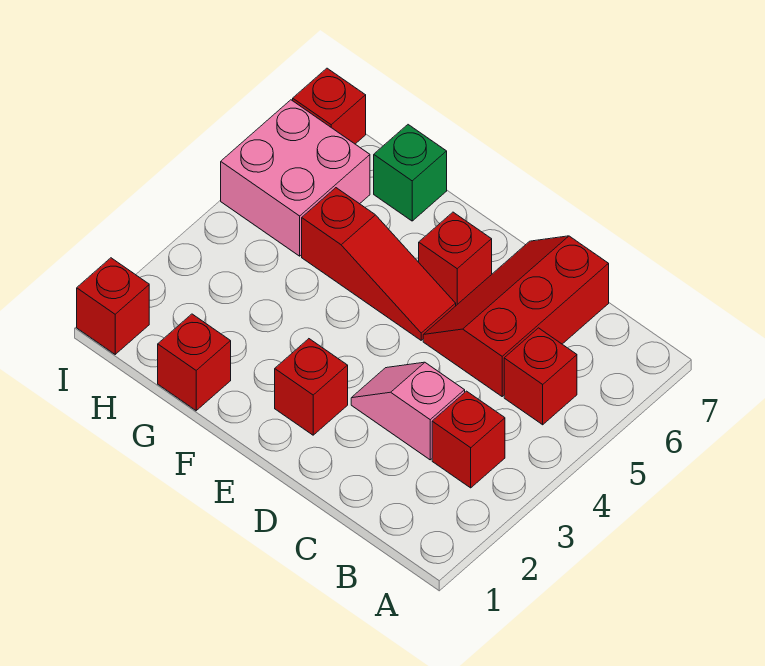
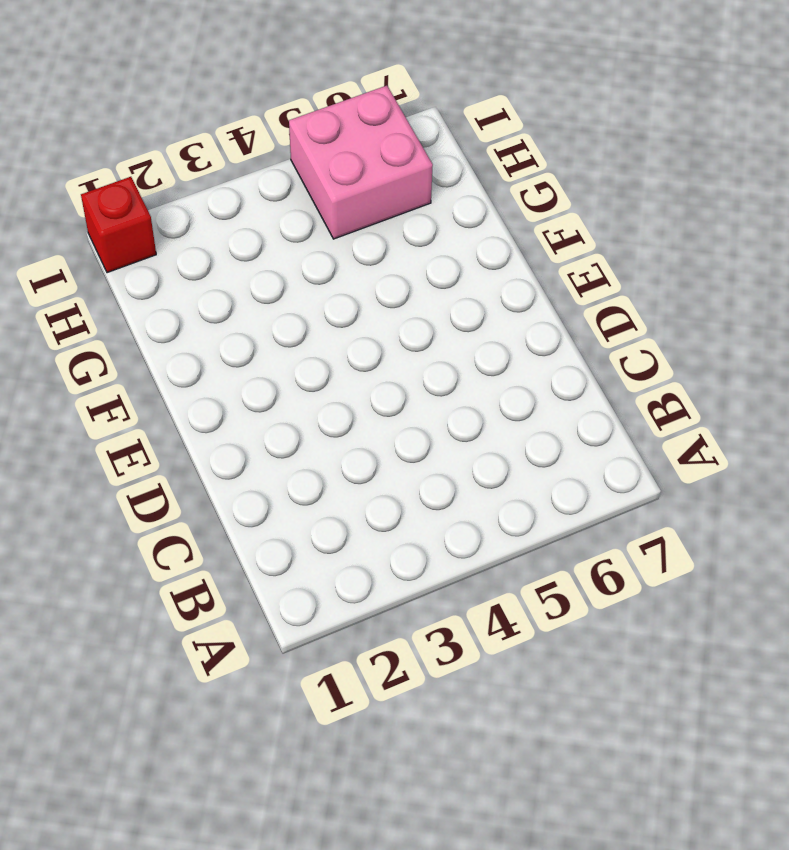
none -> red brick B3 level 1
none -> red brick B5 level 1
none -> pink slope C3:D3 level 1 top C

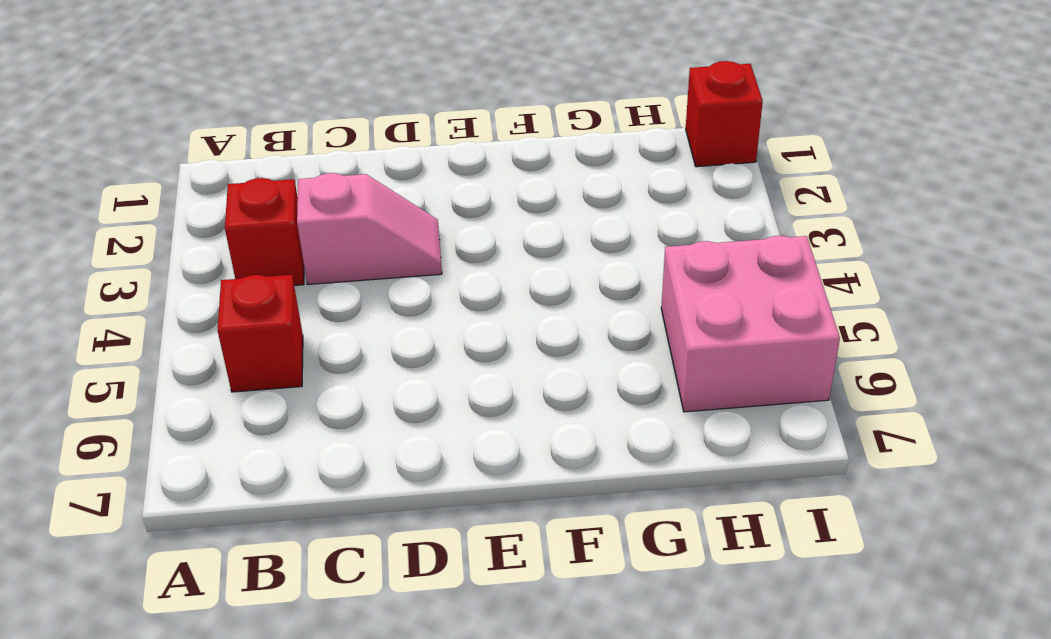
none -> red slope C5:D7 level 1 top C
none -> red brick E2 level 1
none -> red slope E5:G5 level 1 top G

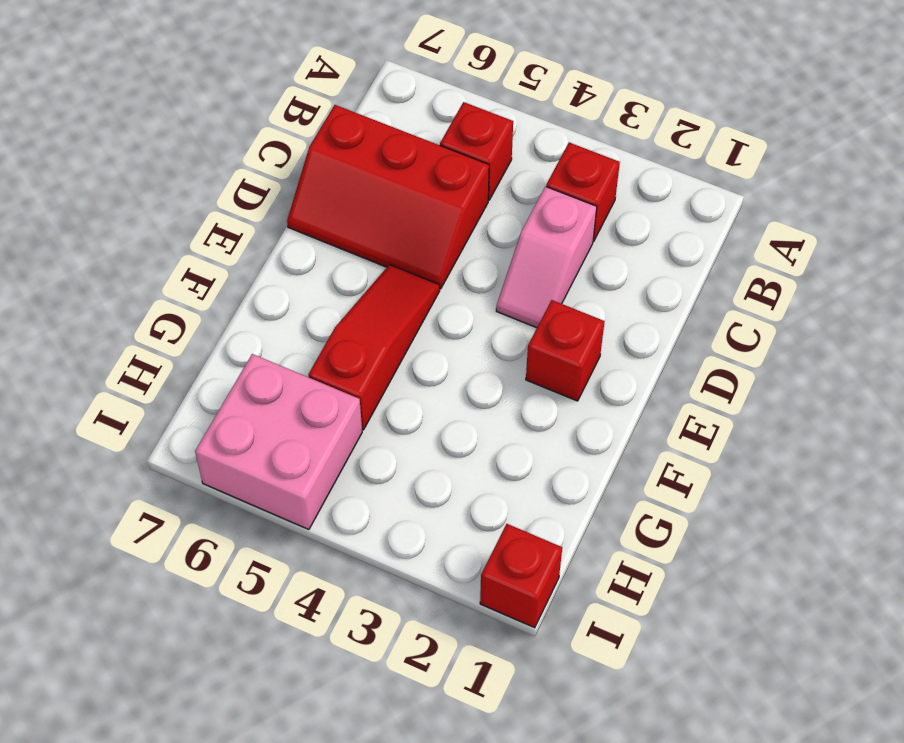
none -> red brick E6 level 1
none -> red brick G1 level 1
none -> green brick G7 level 1

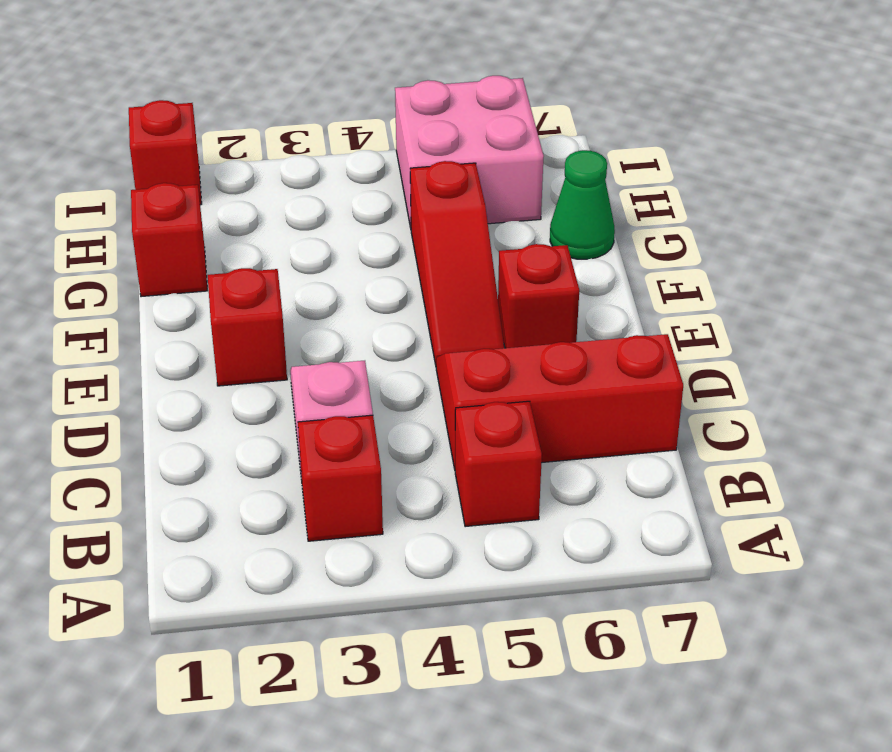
green cone G7 level 1 -> green brick G7 level 1
none -> red brick I7 level 1

